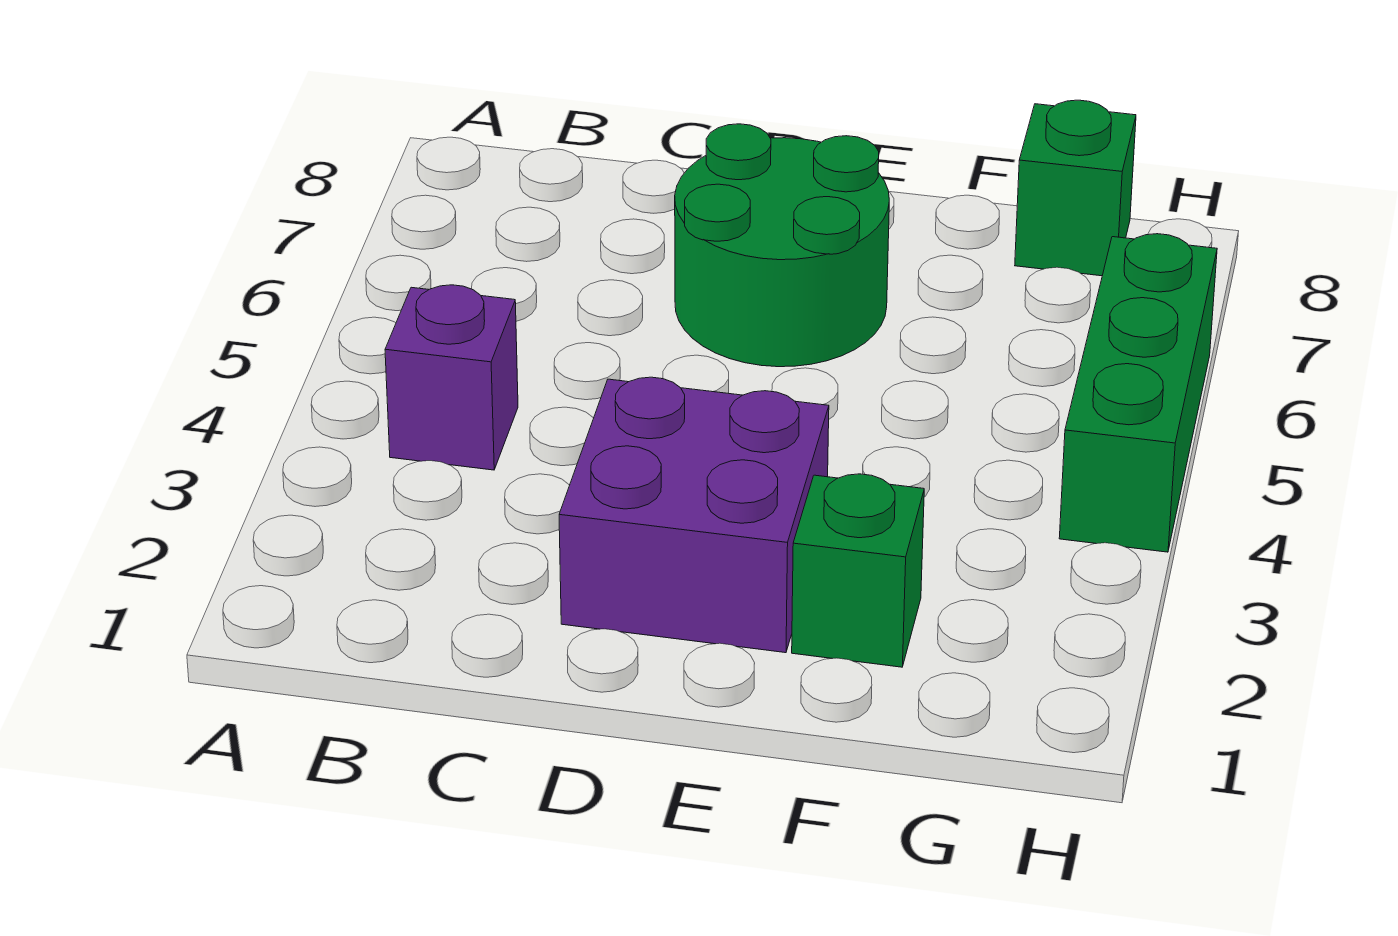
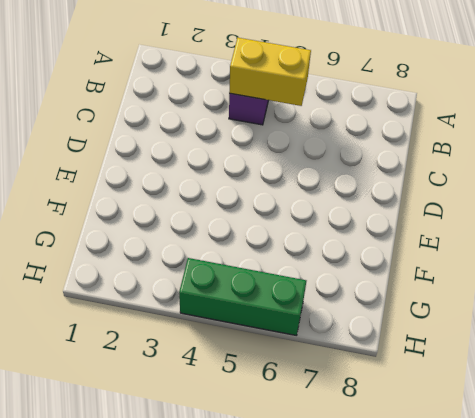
yellow brick B4:B5 level 2 -> none
none -> purple brick D2:E3 level 1
none -> green round brick D6:E7 level 1

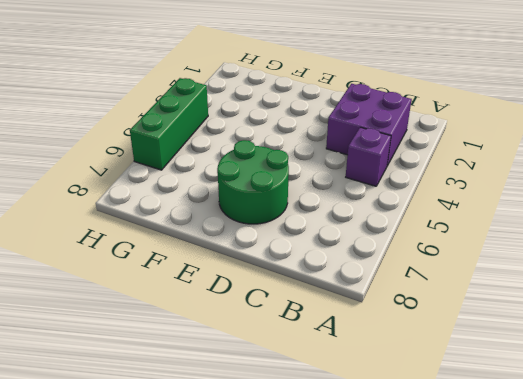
purple brick B2:C3 level 1 -> purple brick D2:E3 level 1
none -> green brick F2 level 1
none -> green brick G8 level 1

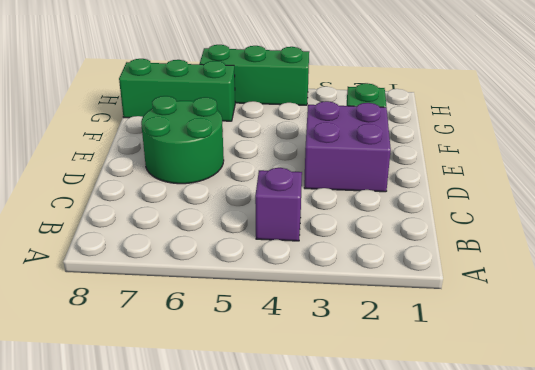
green brick G6:G8 level 1 -> green brick G8 level 1

